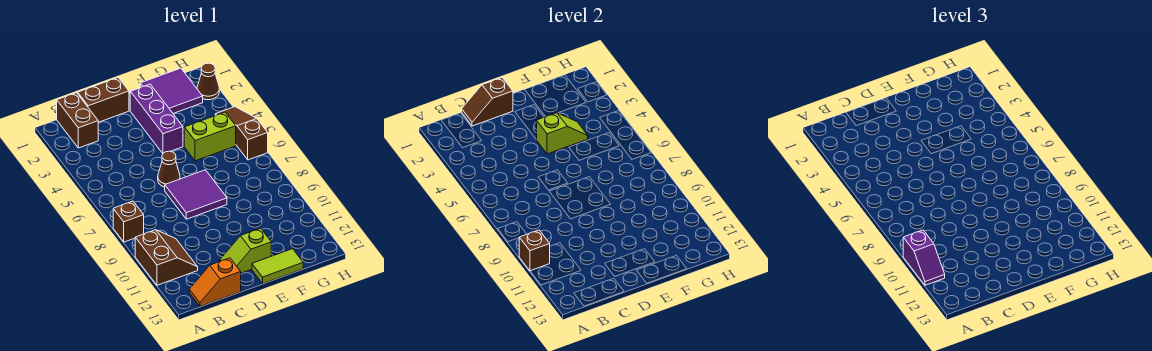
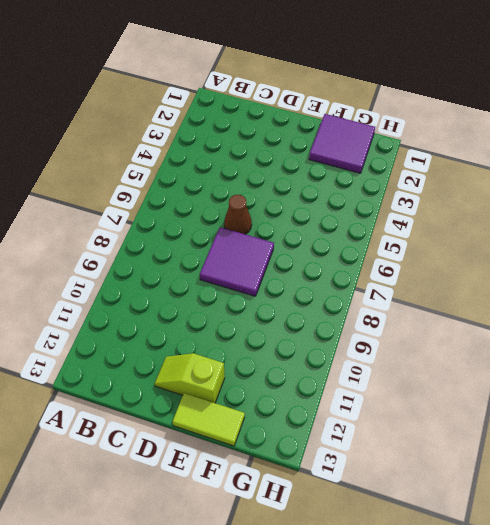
none -> brown brick A8 level 1
none -> brown slope A10:B11 level 1 top A
none -> brown brick B1:B2 level 1

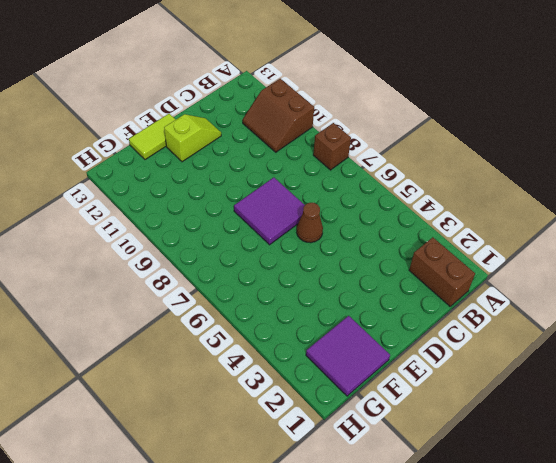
none -> orange slope B13:C13 level 1 top C
none -> brown brick C1:D1 level 1
none -> purple brick E2:E4 level 1

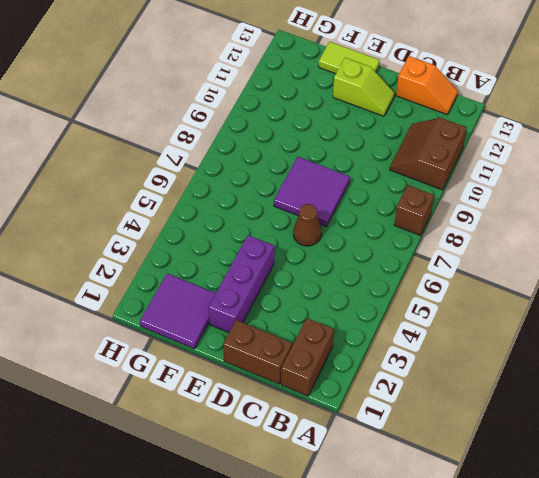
none -> lime brick F5:G5 level 1
none -> brown cone H2 level 1
none -> brown slope H4:H6 level 1 top 6

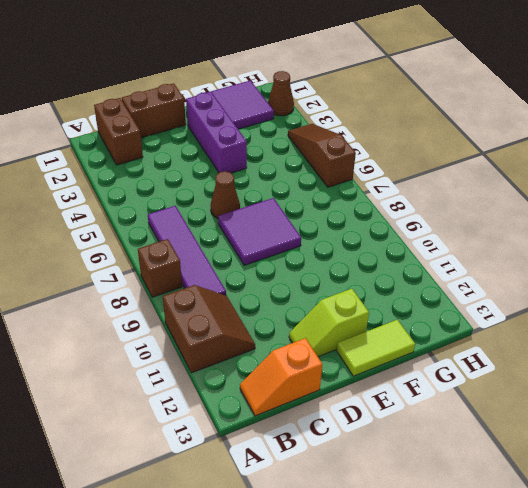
purple tile B6:B9 level 1 -> none
none -> lime brick F5:G5 level 1
none -> brown brick A10 level 2
none -> brown slope C1:D1 level 2 top D

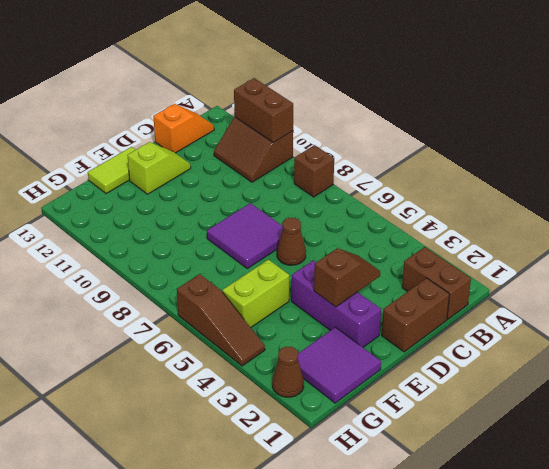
brown brick A10:A11 level 2 -> brown brick A10 level 2
brown slope D3:E3 level 2 top E -> brown slope C1:D1 level 2 top D
none -> lime slope E4:F4 level 2 top E
none -> purple slope A10:A11 level 3 top 10

